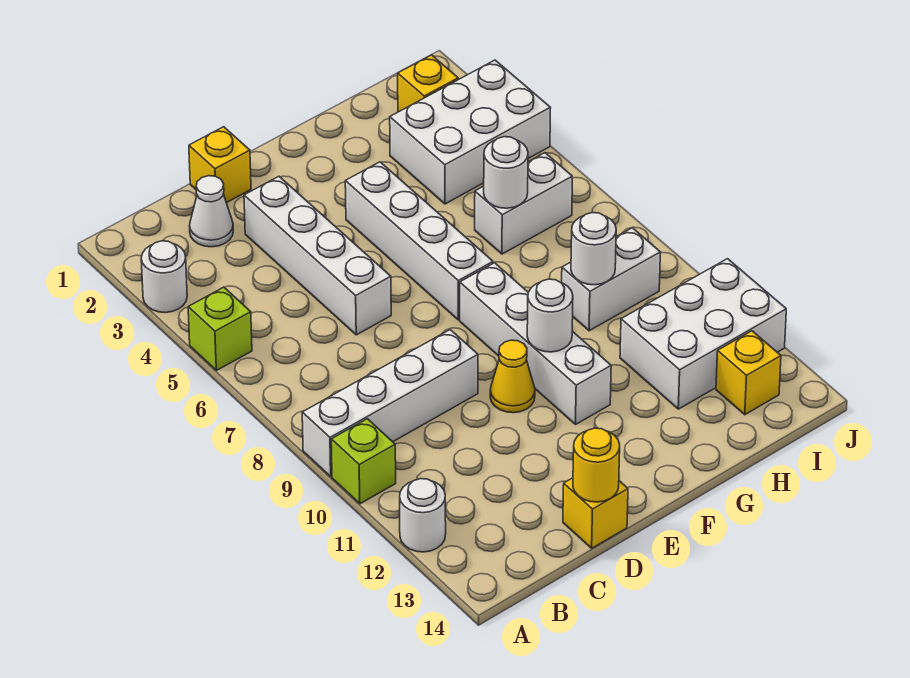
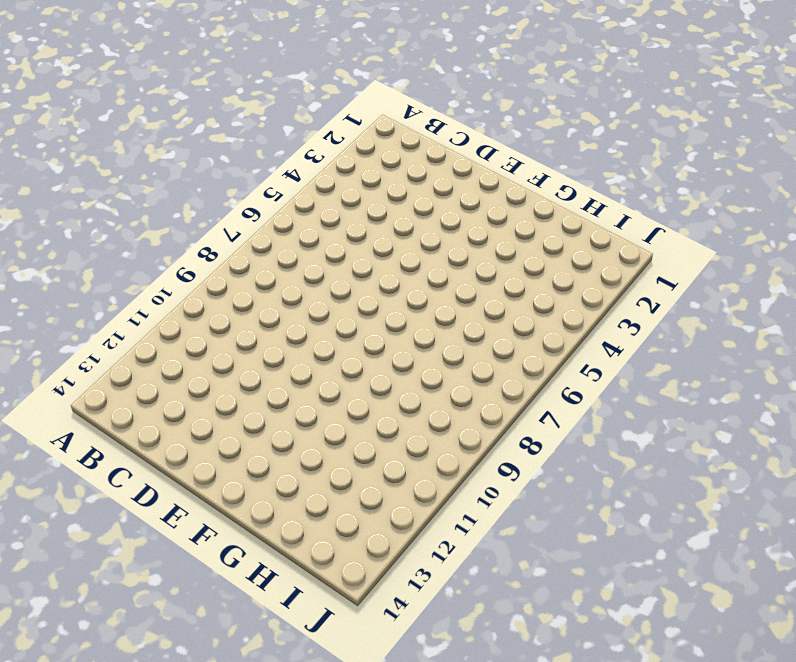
none -> white round brick A3 level 1
none -> lime brick A5 level 1
none -> white brick A9:D9 level 1

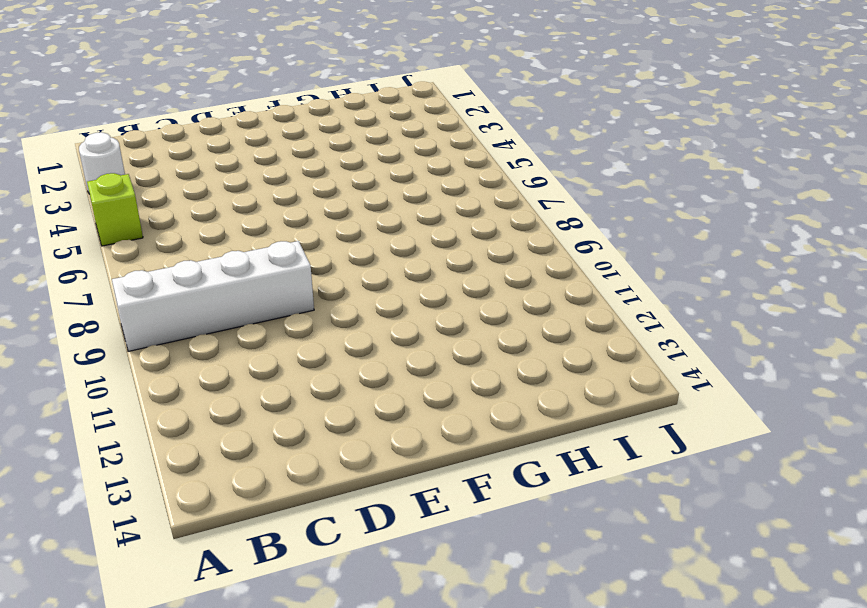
none -> lime brick A10 level 1
none -> white round brick A12 level 1
none -> white cone C2 level 1

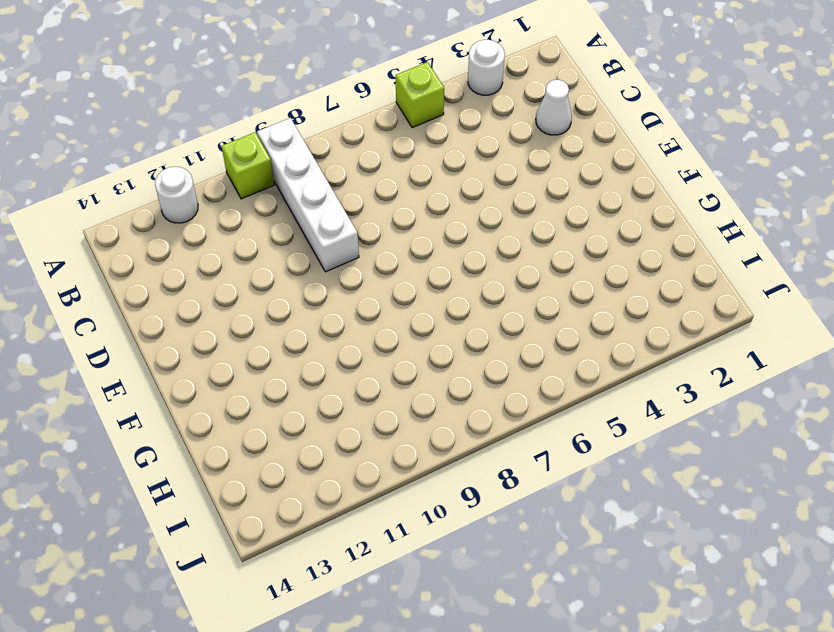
none -> yellow brick D1 level 1
none -> white brick D3:D6 level 1
none -> yellow brick D14 level 1

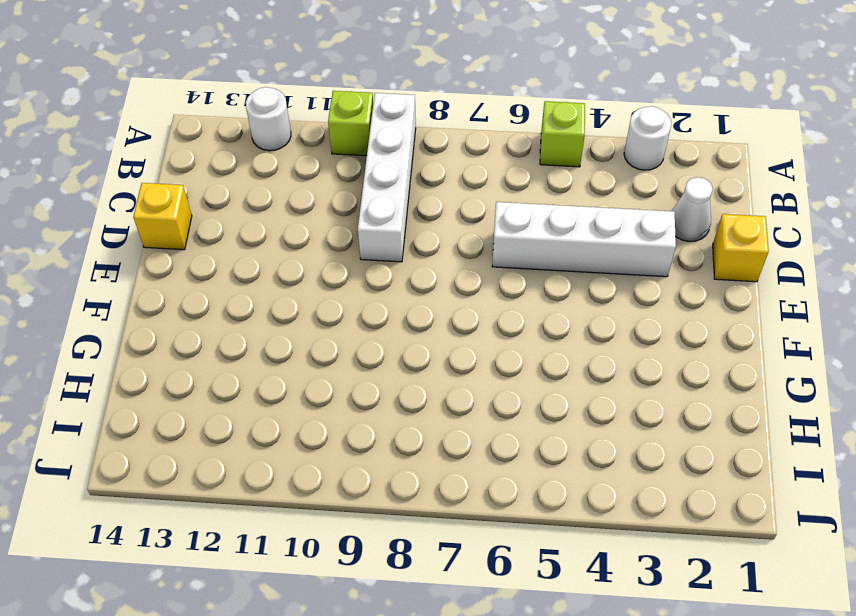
none -> yellow cone E10 level 1
none -> white brick F4:F7 level 1
none -> white brick F8:F11 level 1

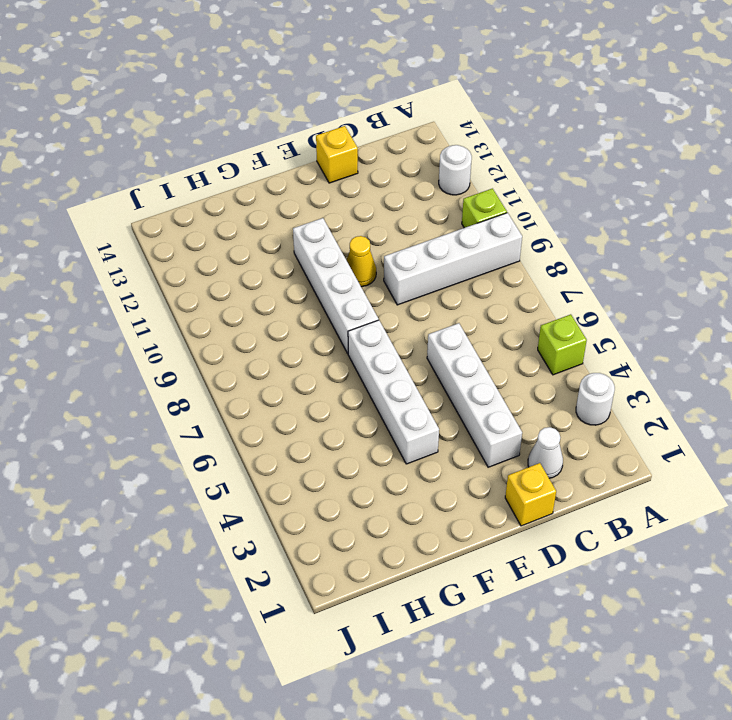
none -> white brick H3:J4 level 1
none -> white brick H6:I6 level 1
none -> white brick H9:I9 level 1

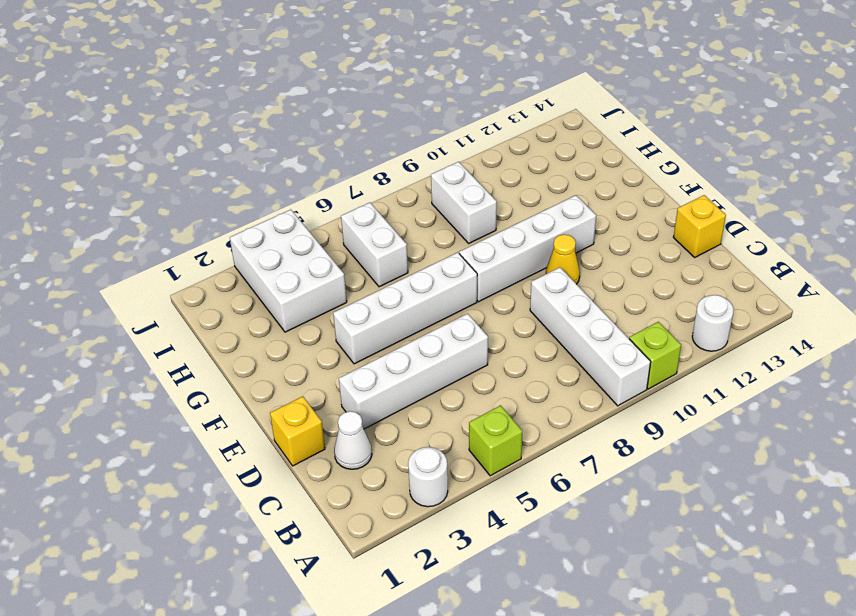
none -> white brick H11:J12 level 1
none -> yellow brick I2 level 1
none -> yellow brick I13 level 1

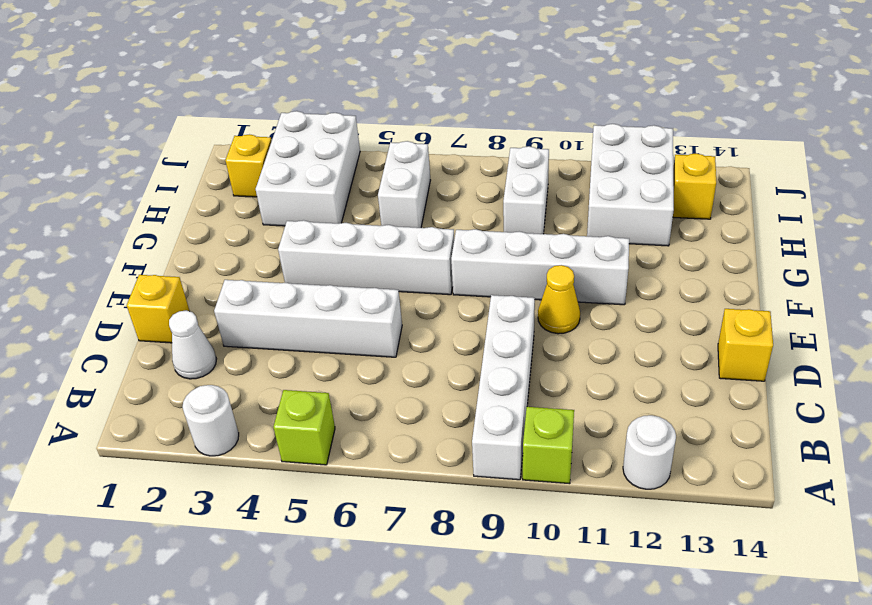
none -> yellow round brick D14 level 2
none -> white round brick F10 level 2
none -> white round brick H6 level 2

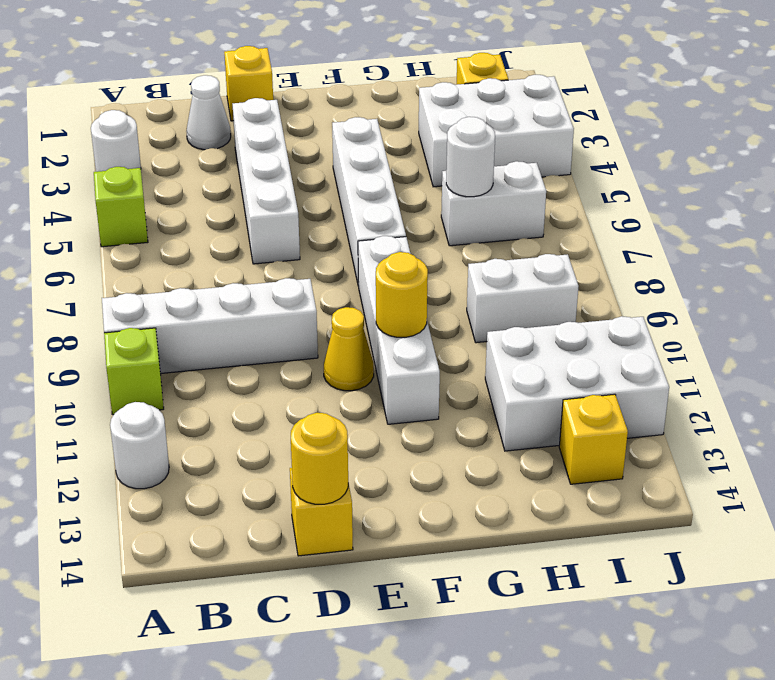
yellow round brick F10 level 2 -> white round brick F10 level 2
none -> white round brick H9 level 2

